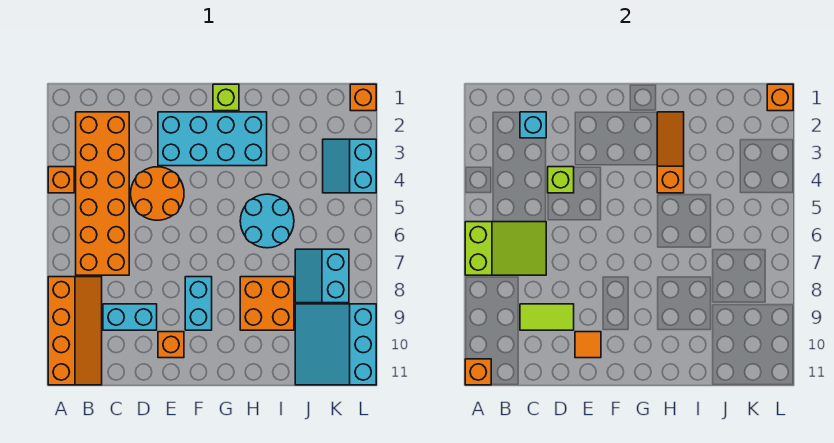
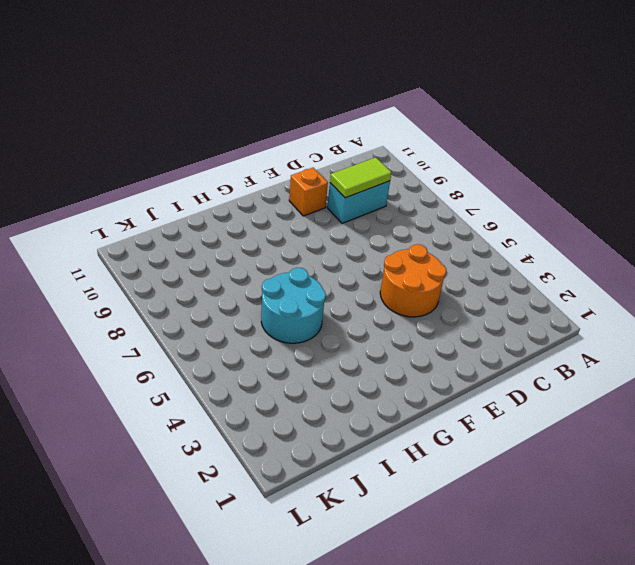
none -> orange brick A4 level 1
none -> orange slope A8:B11 level 1 top A
none -> orange brick B2:C7 level 1

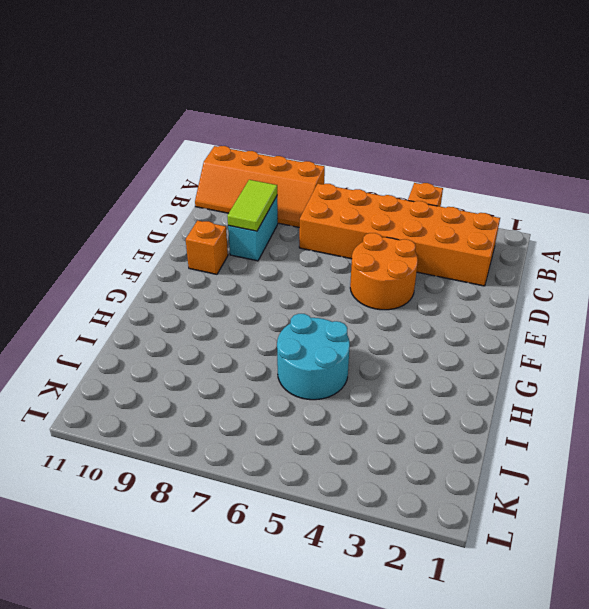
none -> cyan brick E2:H3 level 1
none -> cyan brick F8:F9 level 1
none -> lime brick G1 level 1

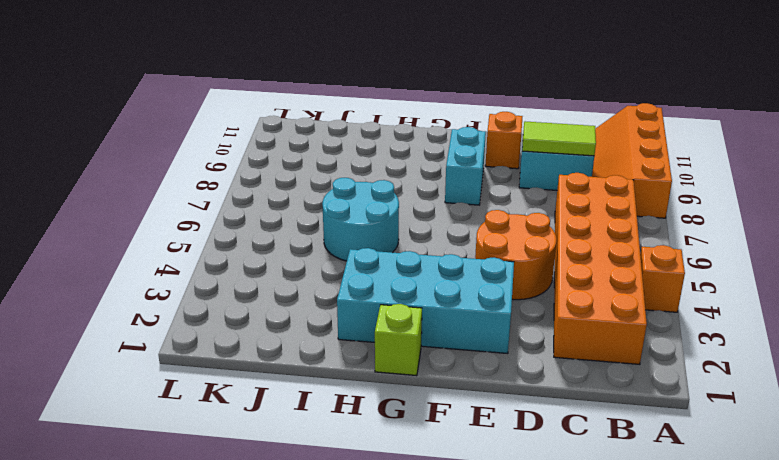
none -> orange brick H8:I9 level 1
none -> cyan slope J7:K8 level 1 top K
none -> cyan slope J9:L11 level 1 top L

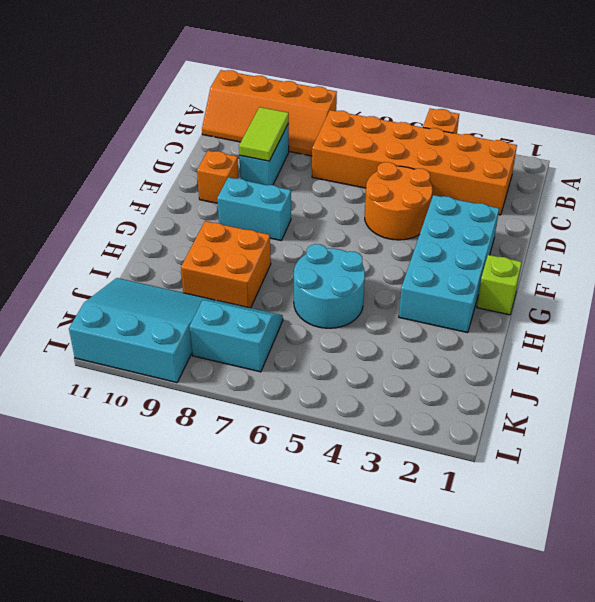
none -> cyan slope K3:L4 level 1 top L
none -> orange brick L1 level 1
none -> lime slope A6:C7 level 2 top A

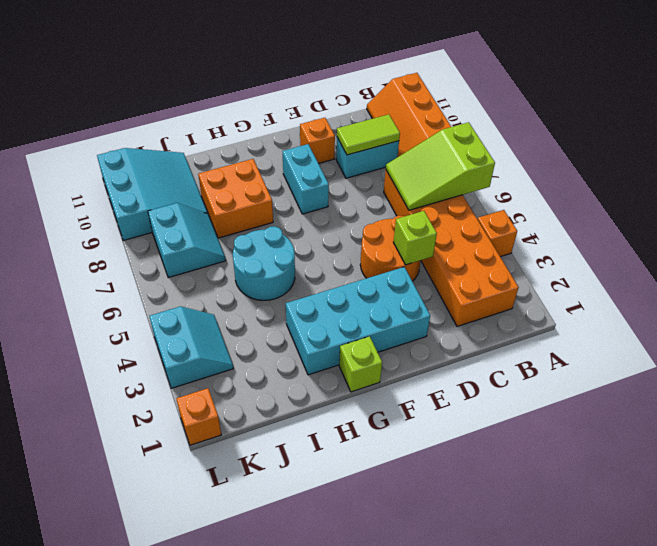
none -> orange brick A11 level 2
none -> cyan brick C2 level 2
none -> orange tile E10 level 2

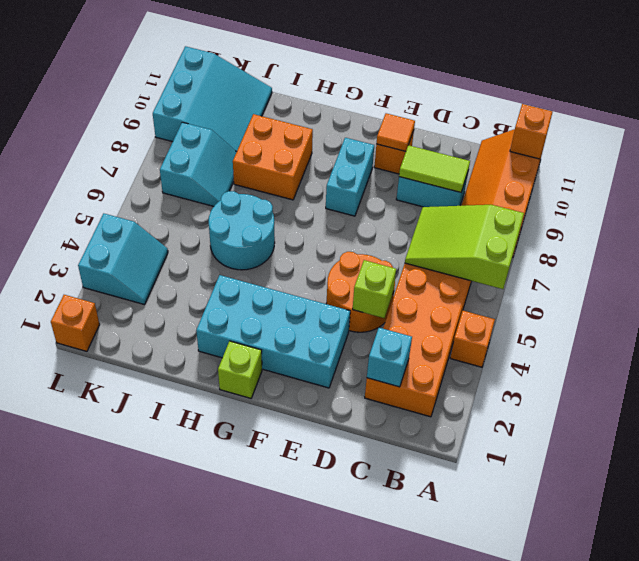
none -> orange slope H2:H4 level 2 top 4
none -> orange brick L1 level 2

